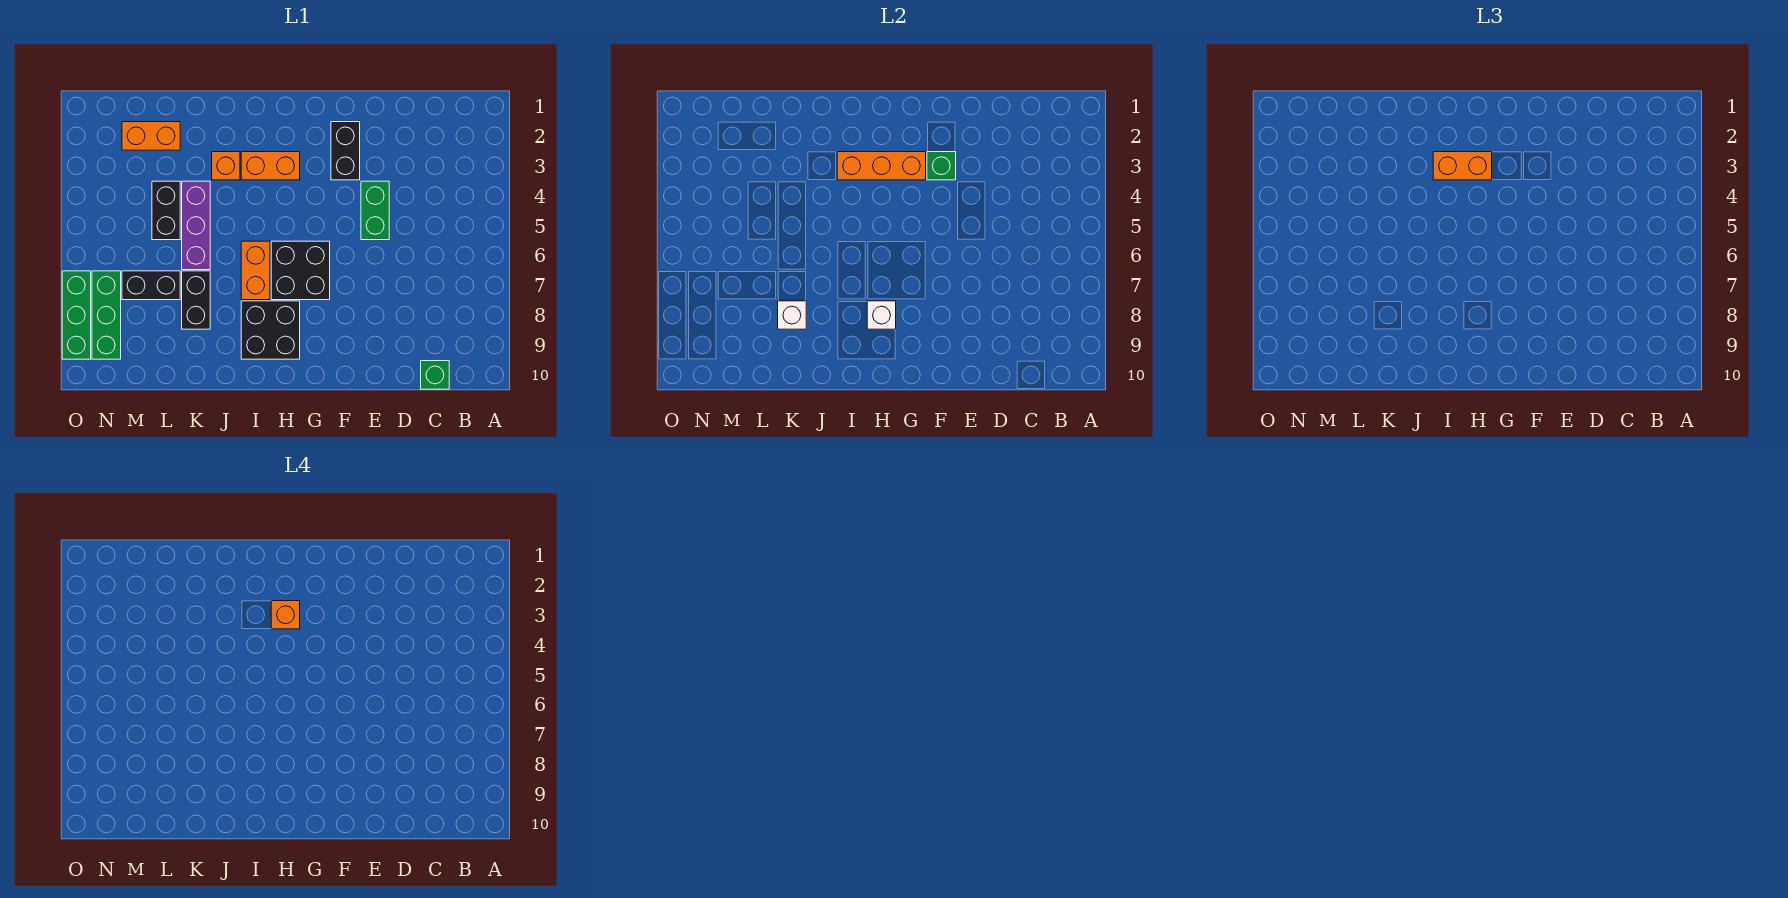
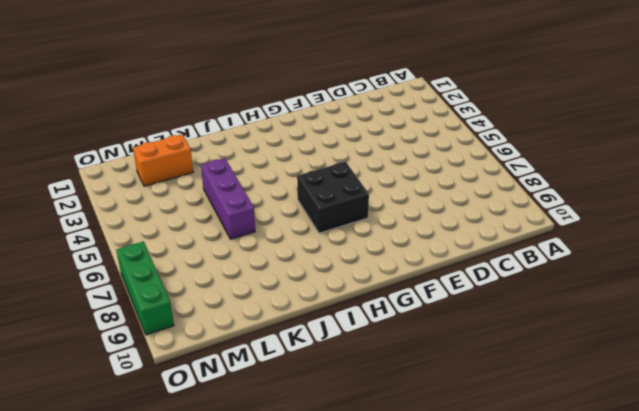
none -> green brick C10 level 1
none -> green brick E4:E5 level 1
none -> black brick F2:F3 level 1

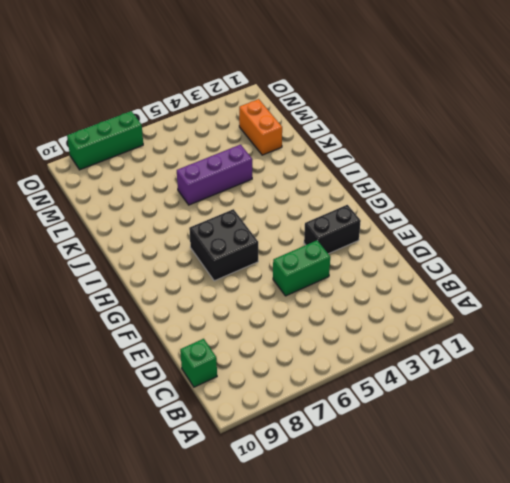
none -> orange brick H3:I3 level 1
none -> black brick H8:I9 level 1
none -> orange brick I6:I7 level 1

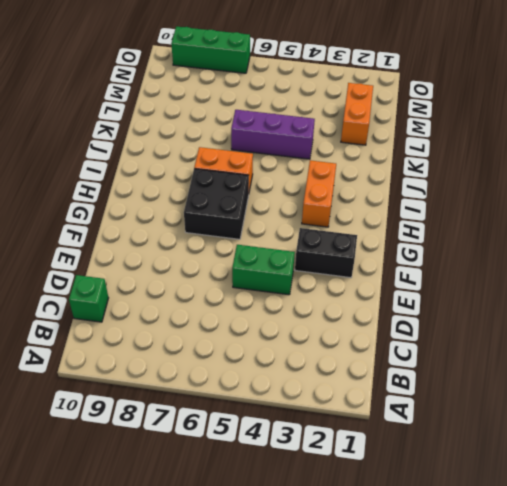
none -> black brick H8:I9 level 1
none -> orange brick J3 level 1
none -> black brick K7:K8 level 1

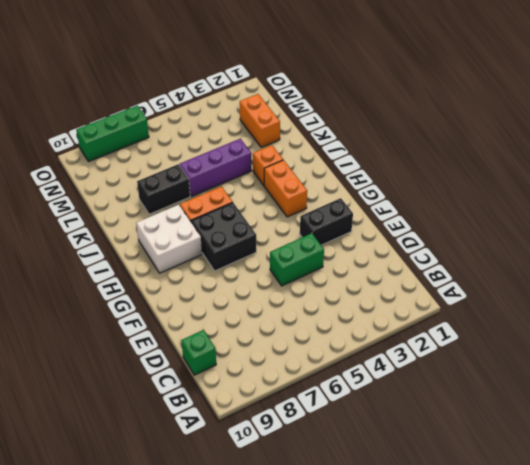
white brick H8:I9 level 1 -> black brick H8:I9 level 1
none -> black brick L4:L5 level 1
none -> black brick L7:M7 level 1
none -> green brick N7:N9 level 1

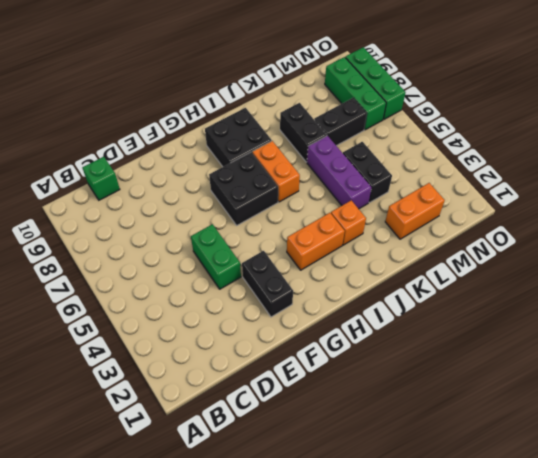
none -> green brick F3 level 2
none -> orange brick G3:I3 level 2
none -> white brick H8 level 2

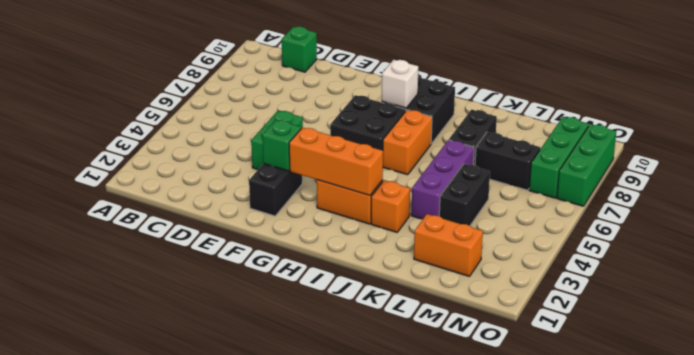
none -> white brick K8 level 2
none -> orange brick H3:I3 level 3
none -> orange brick H3 level 4

